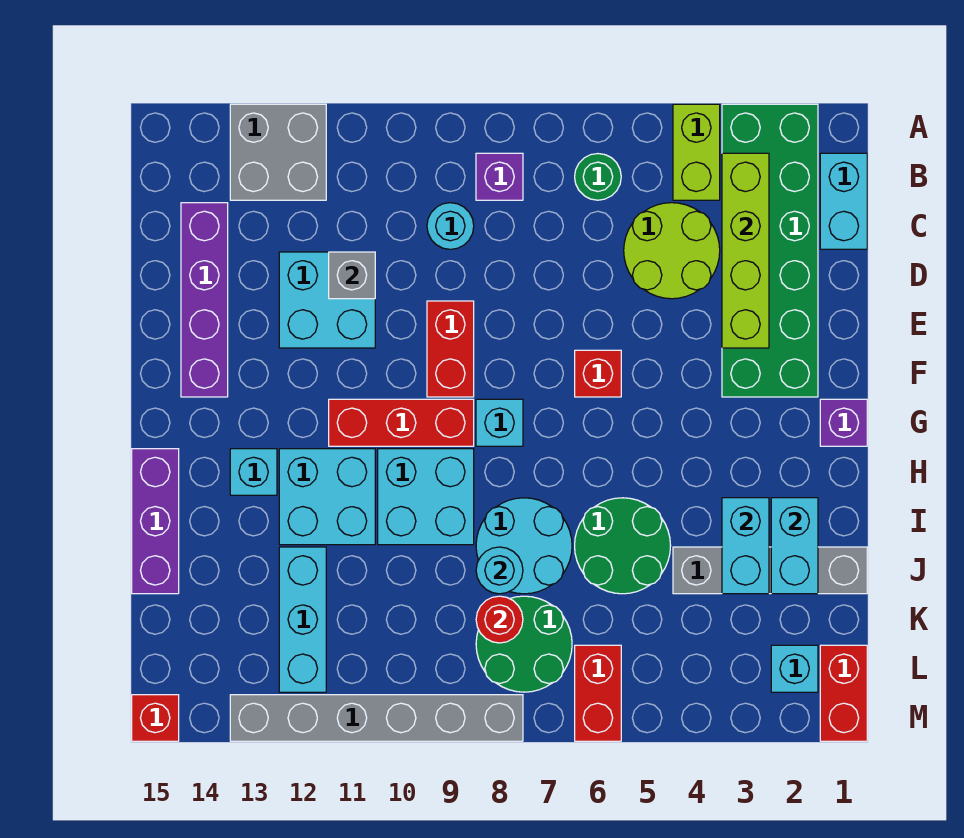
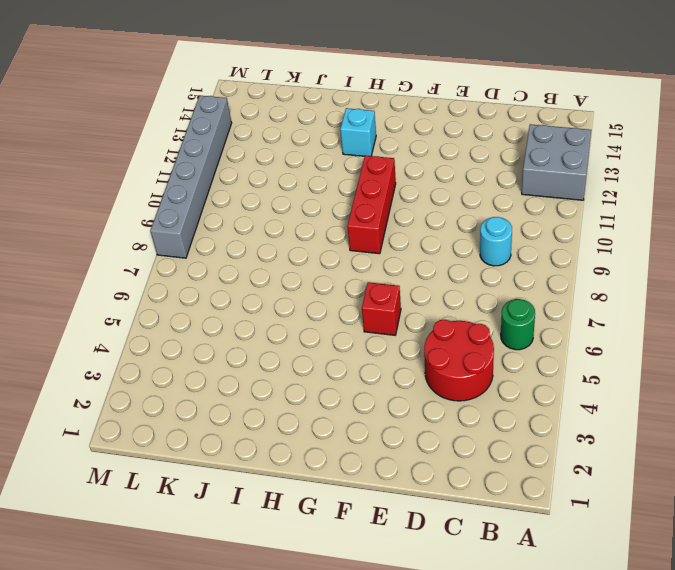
red round brick C4:D5 level 1 -> lime round brick C4:D5 level 1
none -> green brick A2:F3 level 1
none -> lime brick A4:B4 level 1
none -> cyan brick B1:C1 level 1
none -> purple brick B8 level 1

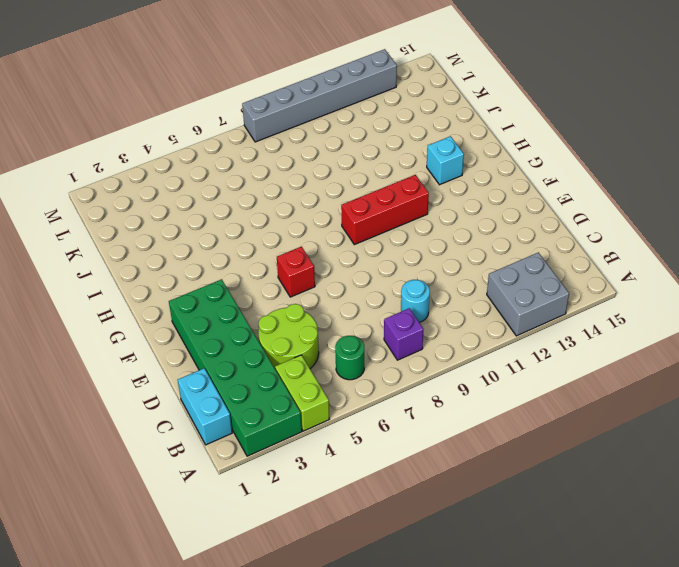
none -> purple brick C14:F14 level 1
none -> cyan brick D11:E12 level 1
none -> red brick E9:F9 level 1
none -> purple brick G1 level 1

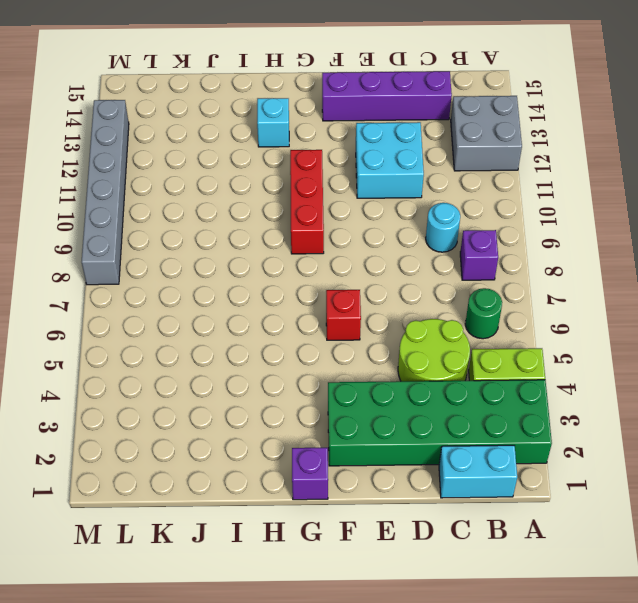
none -> red brick E9:F9 level 1
none -> cyan brick G8 level 1
none -> cyan brick H9:I10 level 1
none -> cyan brick H11:I12 level 1

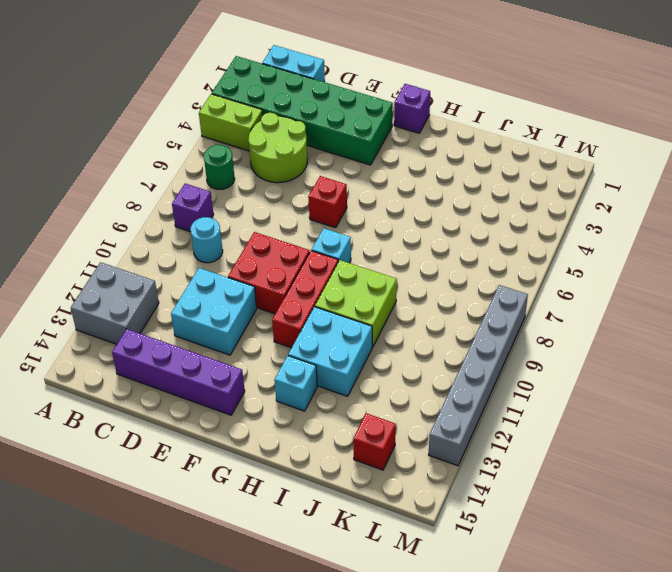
red brick E9:F10 level 1 -> red brick E9:F9 level 1
lime brick H9:I10 level 1 -> cyan brick H9:I10 level 1
red brick K14 level 1 -> red brick M15 level 1
none -> purple brick H15:J15 level 1
none -> green round brick I5:J6 level 1
none -> cyan round brick I7:J8 level 1
none -> grey brick J1:J4 level 1

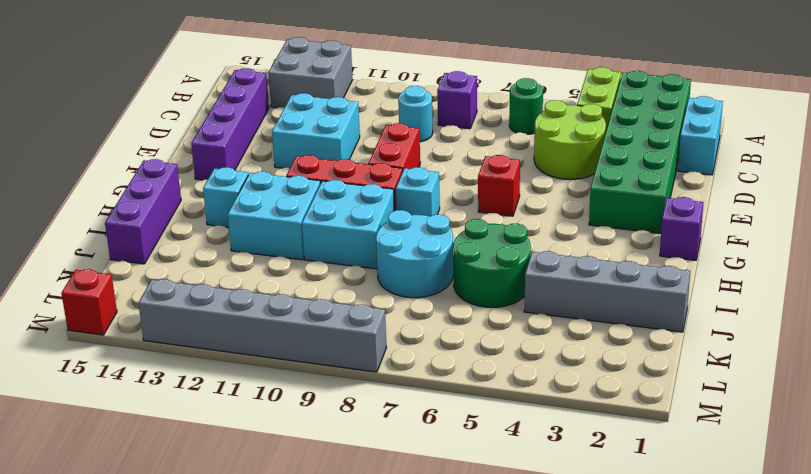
none -> cyan brick J12:L12 level 1
none -> green round brick K7:L8 level 1
none -> red brick L1:M1 level 1
none -> cyan brick L2 level 1

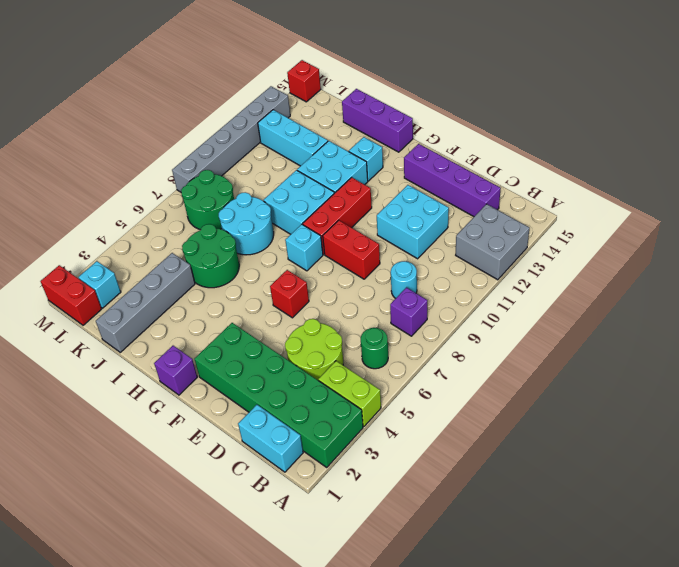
none -> red brick L6:M6 level 1
none -> lime brick B3:E3 level 2
none -> grey brick D11 level 2
none -> cyan brick I2:J2 level 2

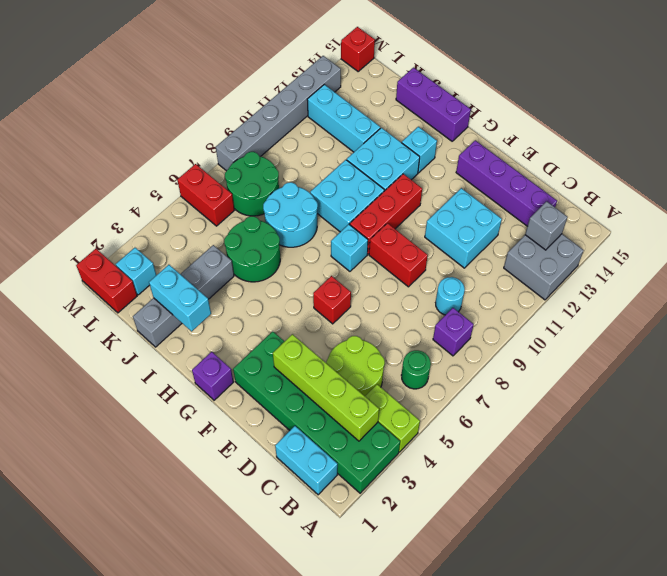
grey brick B13 level 2 -> grey brick D11 level 2
none -> cyan brick I3:J3 level 2
none -> cyan round brick J8 level 2
none -> red round brick K8 level 2

